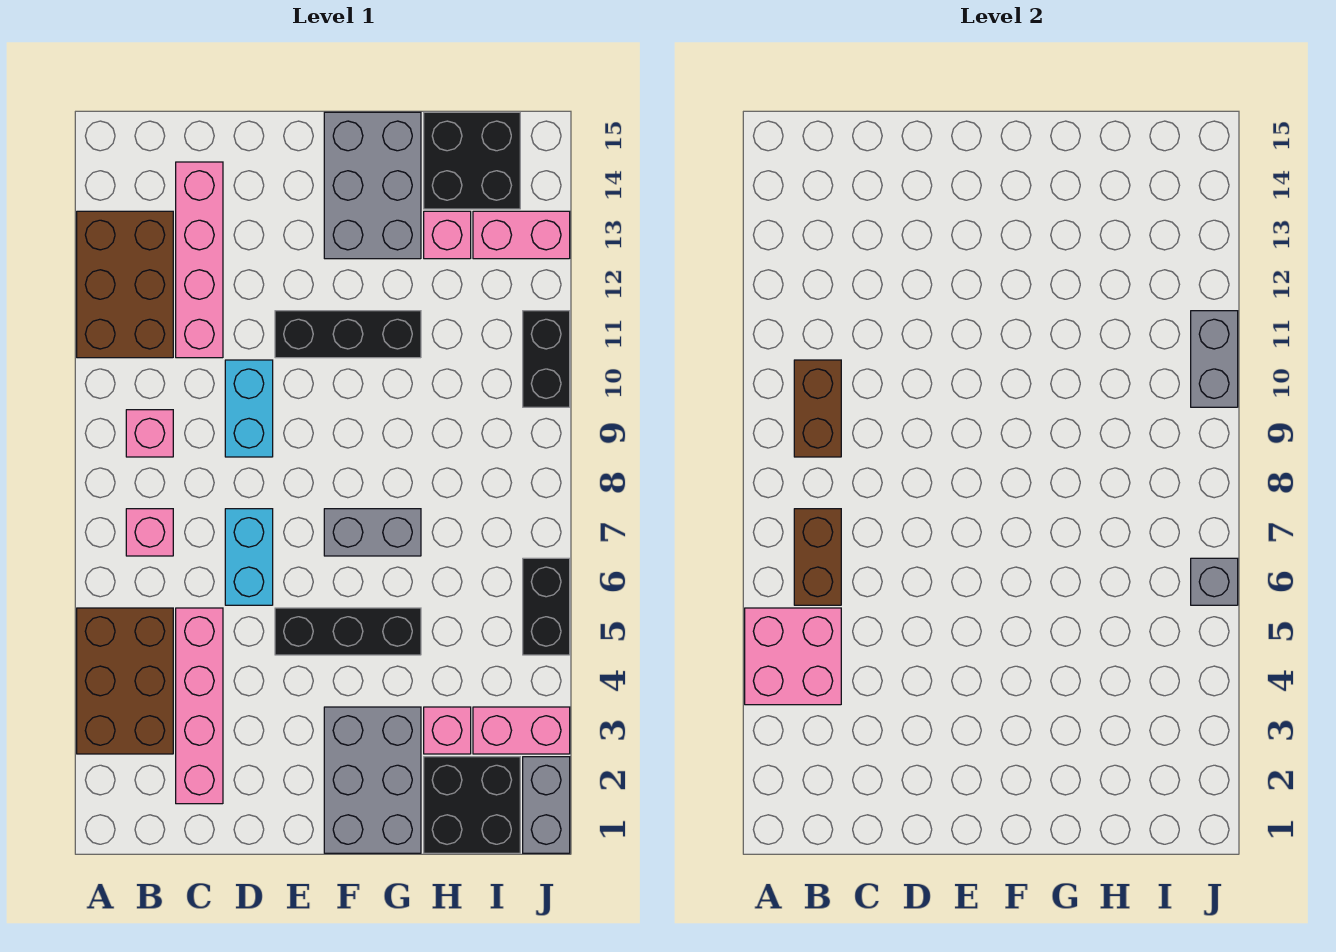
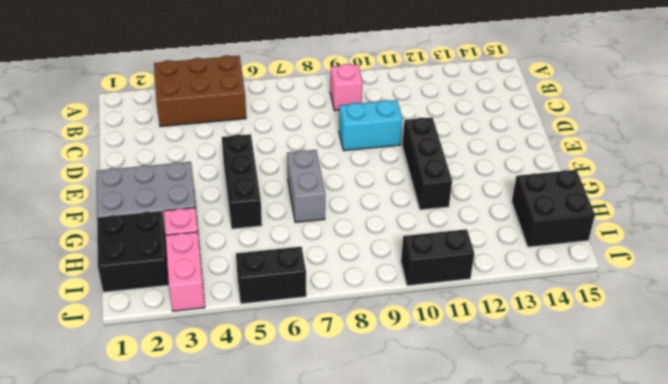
none -> brown brick A11:B13 level 1
none -> pink brick B7 level 1
none -> pink brick C2:C5 level 1

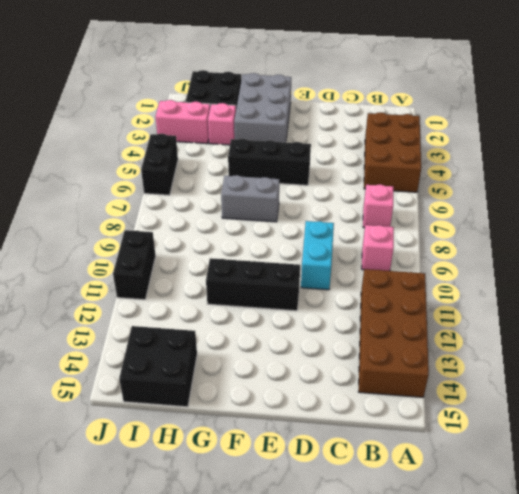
brown brick A11:B14 level 1 -> brown brick A11:B13 level 1
none -> pink brick C2:C5 level 1
none -> pink brick C11:C14 level 1
none -> cyan brick D6:D7 level 1

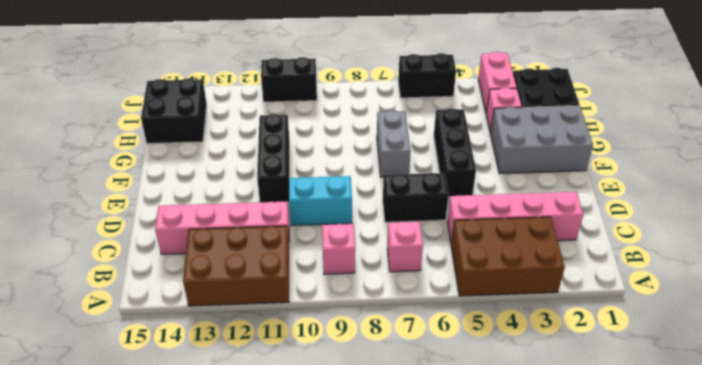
black brick D6:D7 level 1 -> cyan brick D6:D7 level 1
none -> grey brick F13:G15 level 1
none -> pink brick H13 level 1
none -> pink brick I13:J13 level 1

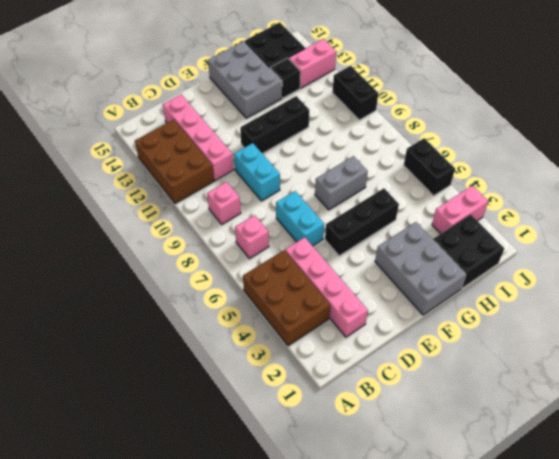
black brick H13 level 1 -> pink brick H13 level 1
none -> pink brick H3 level 1
none -> grey brick J1:J2 level 1
none -> pink brick A4:B5 level 2

